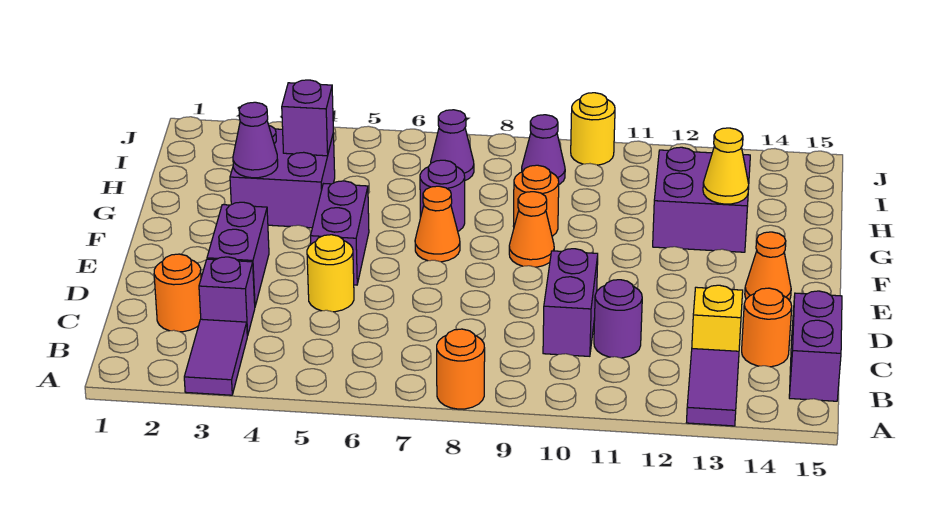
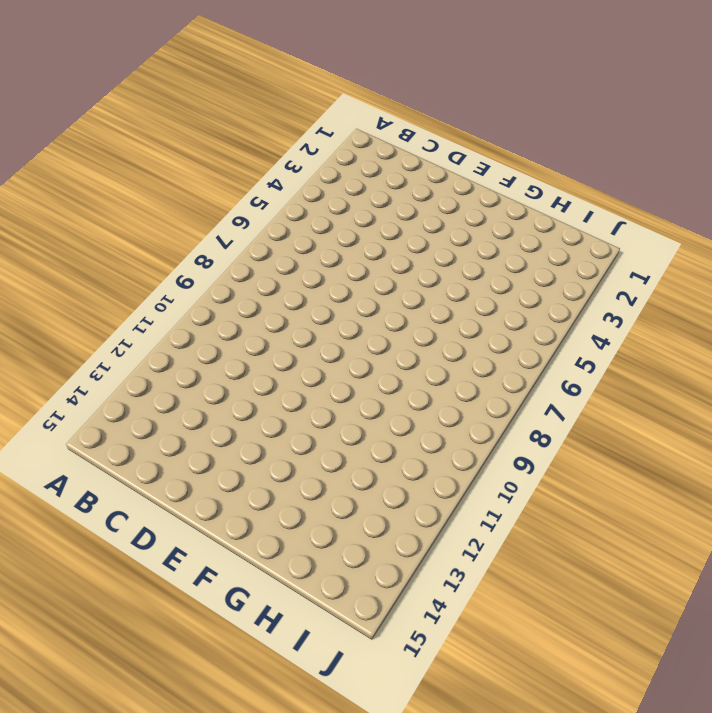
none -> purple tile A3:B3 level 1
none -> orange round brick A8 level 1
none -> purple tile A13:B13 level 1

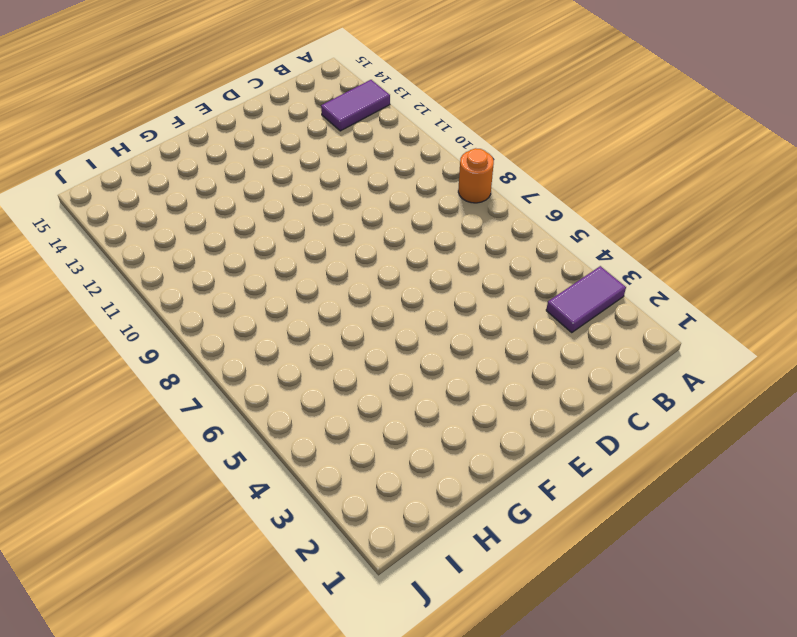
none -> purple brick B15:C15 level 1
none -> orange round brick C2 level 1
none -> purple brick C3 level 1

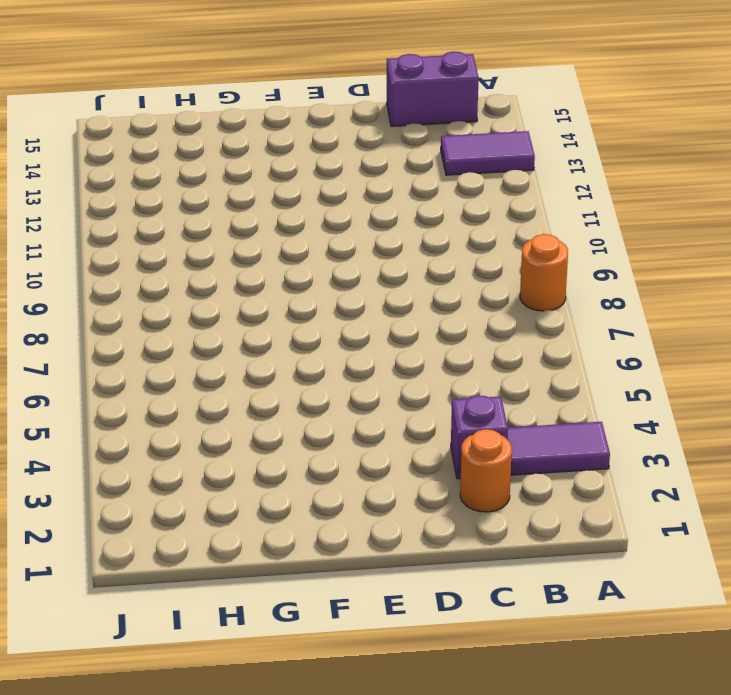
none -> purple brick C10:D10 level 1
none -> purple round brick C11 level 1
none -> yellow brick C13 level 1

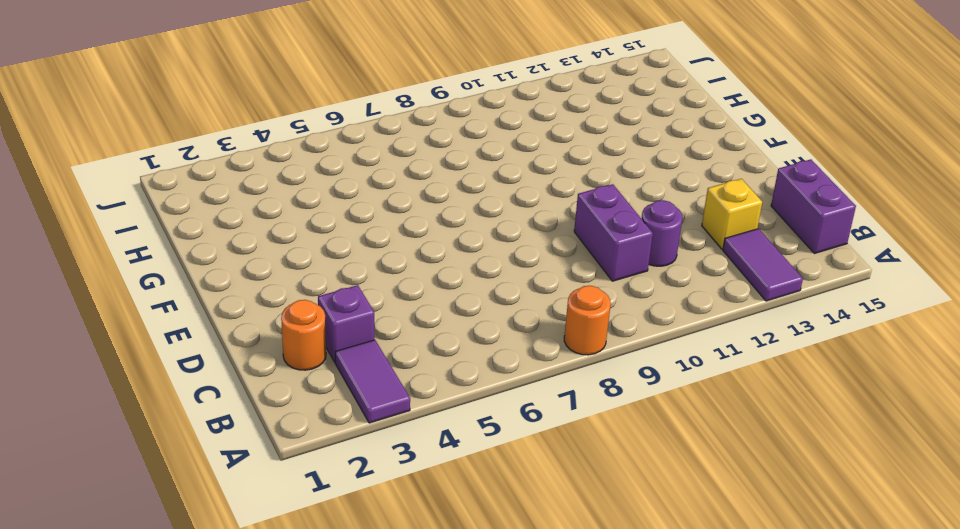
none -> orange round brick C14 level 1
none -> purple brick D3:E3 level 1
none -> yellow round brick D5 level 1

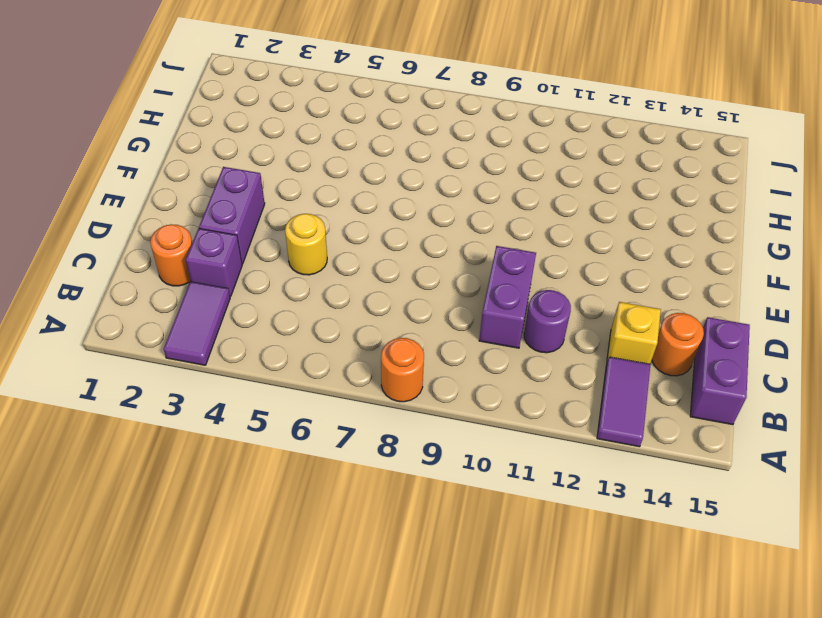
none -> purple brick E5:F5 level 1
none -> orange cone E14 level 1
none -> orange cone F7 level 1

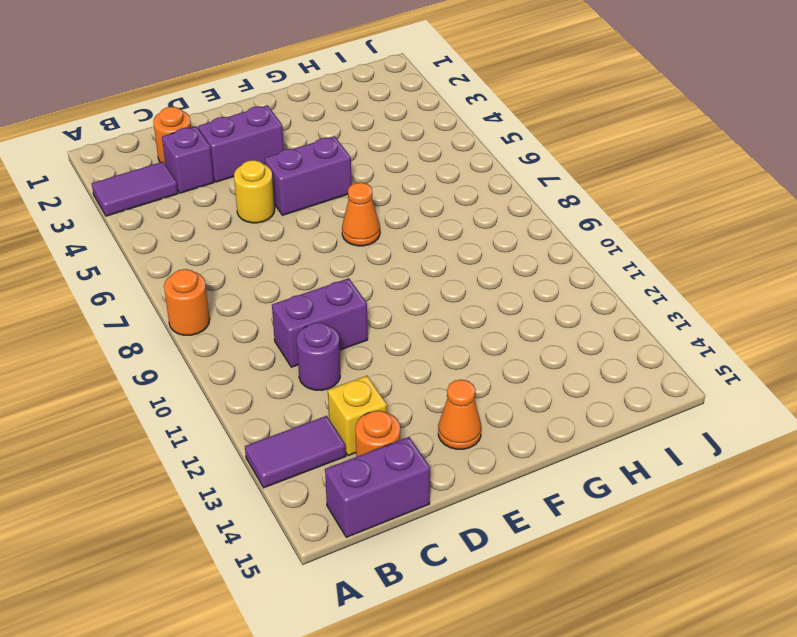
none -> orange cone F9 level 1
none -> purple brick G3:H4 level 1
none -> purple round brick G7 level 1

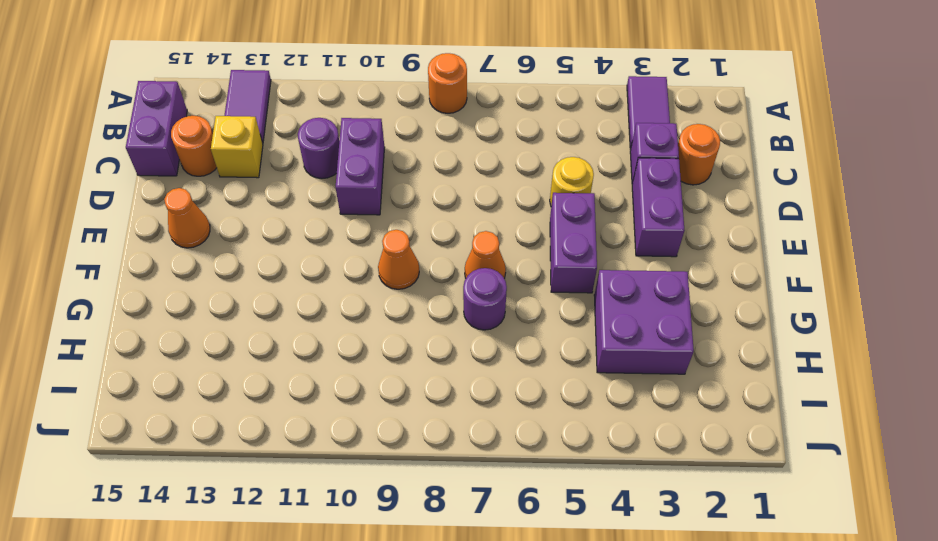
none -> orange round brick G9 level 1
none -> purple brick G12:H13 level 1
none -> purple cone I7 level 1

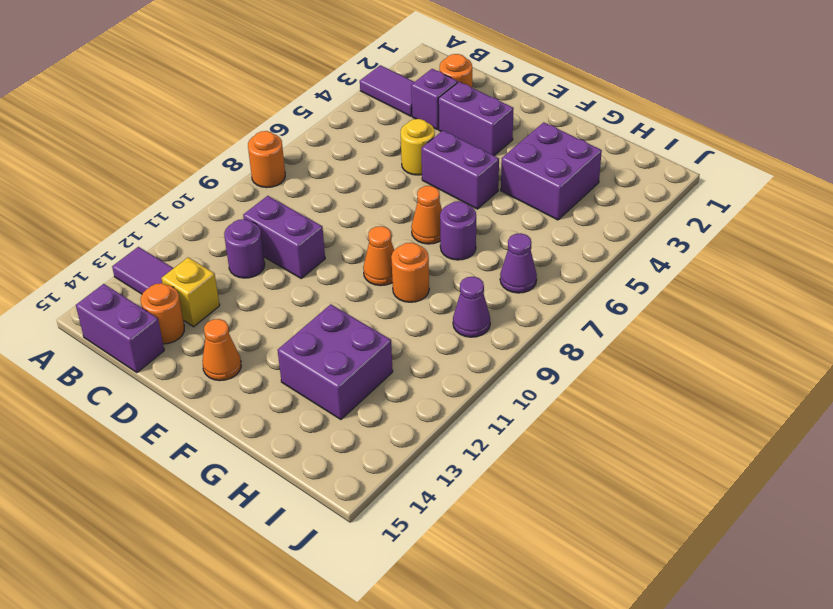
none -> yellow round brick J10 level 1
none -> purple cone G3 level 2
none -> yellow cone G13 level 2

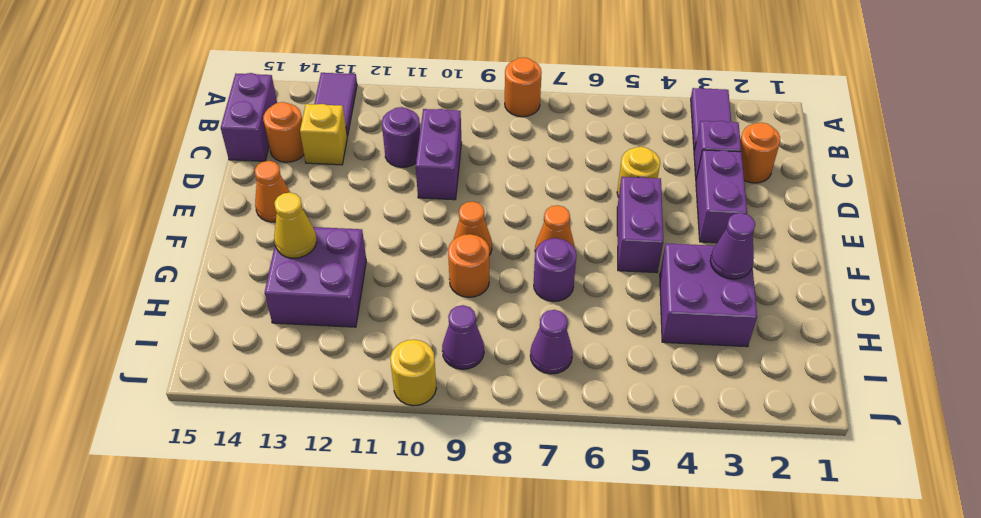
none -> purple brick H4 level 2

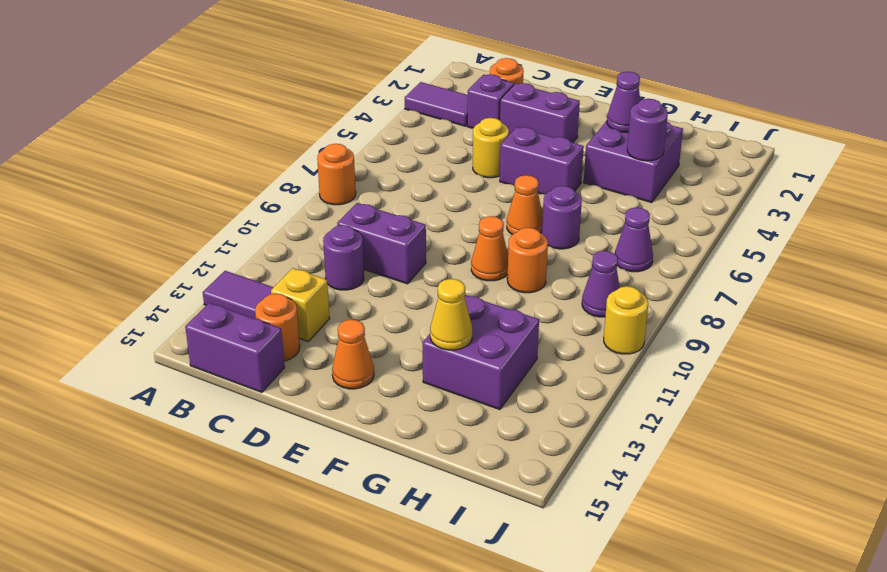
purple round brick H4 level 2 -> purple brick H4 level 2

